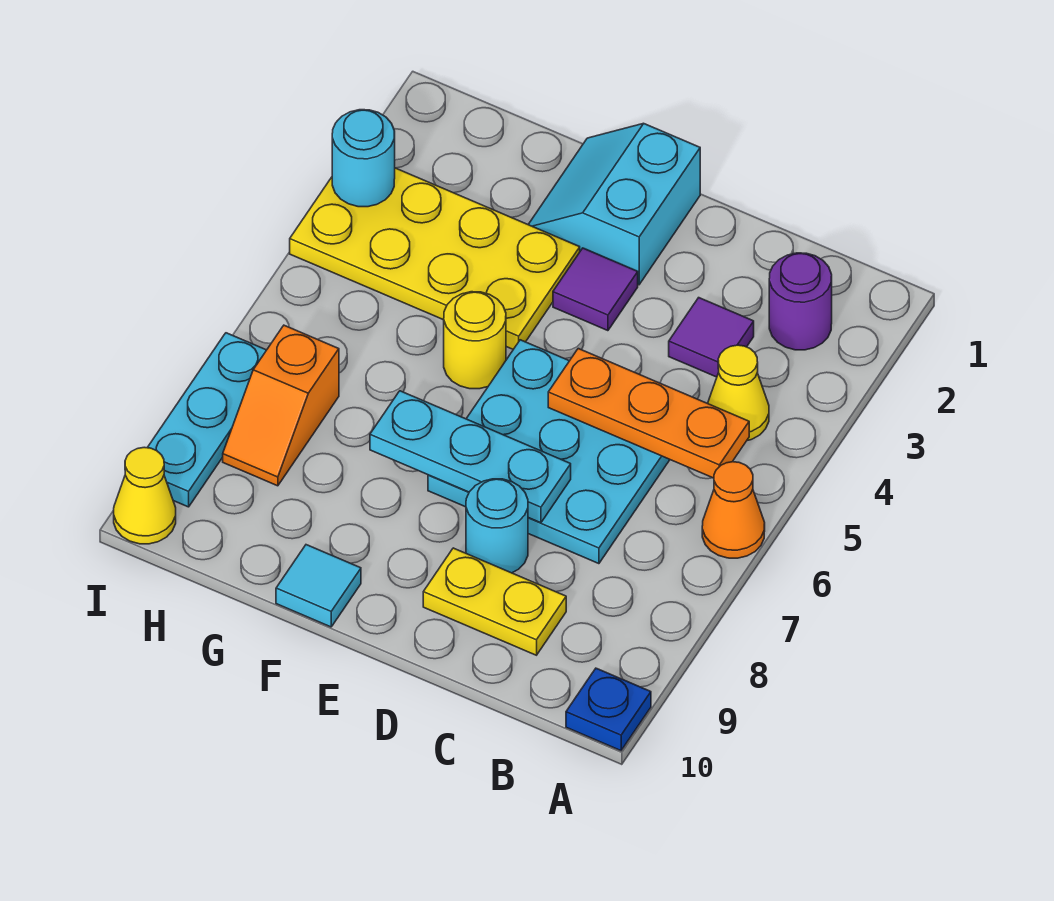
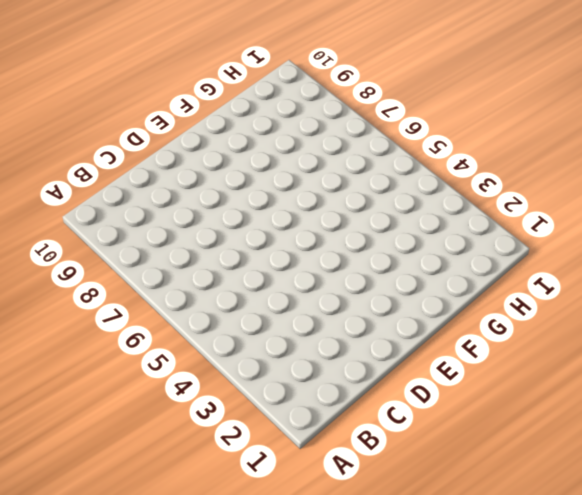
none -> orange cone A6 level 1
none -> blue plate A10 level 1
none -> purple round brick B2 level 1

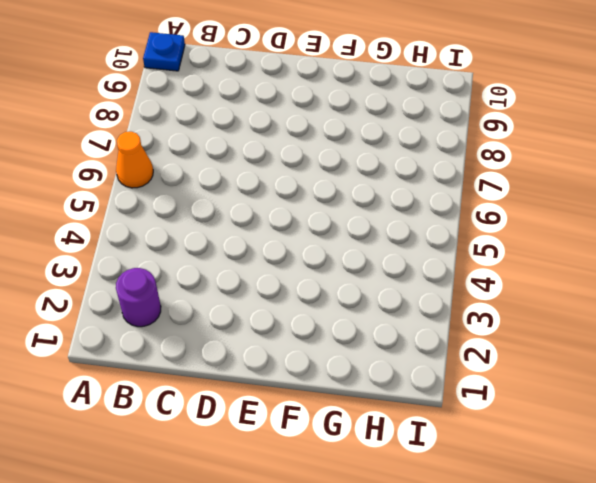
none -> yellow cone B4 level 1
none -> purple tile C3 level 1
none -> cyan plate C5:E7 level 1

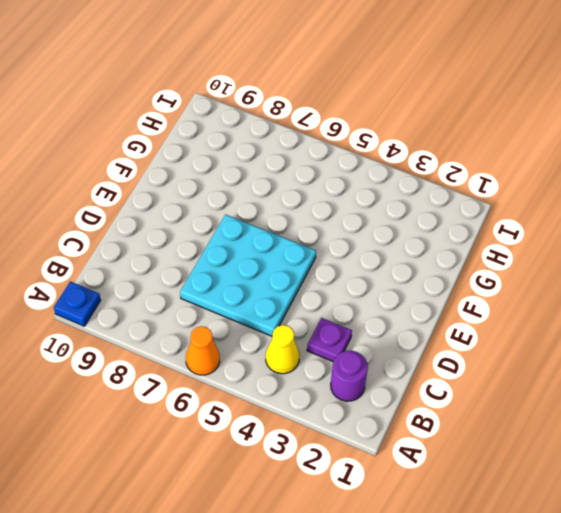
purple plate C3 level 1 -> purple tile C3 level 1
none -> yellow plate C9:D9 level 1
none -> cyan round brick D8 level 1
none -> cyan slope E1:F2 level 1 top E

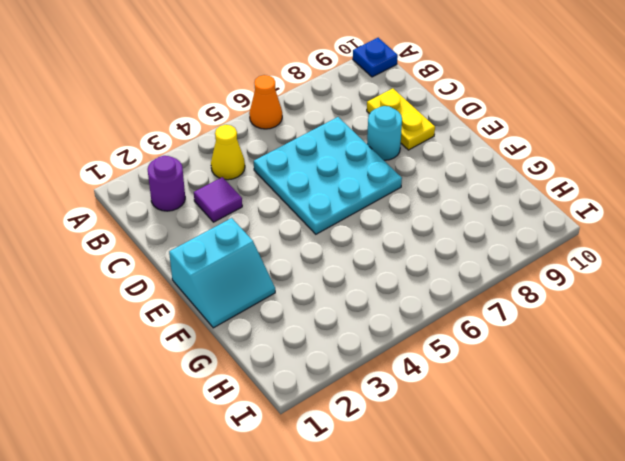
none -> purple tile E3 level 1
none -> yellow plate F3:I4 level 1
none -> yellow round brick F5 level 1

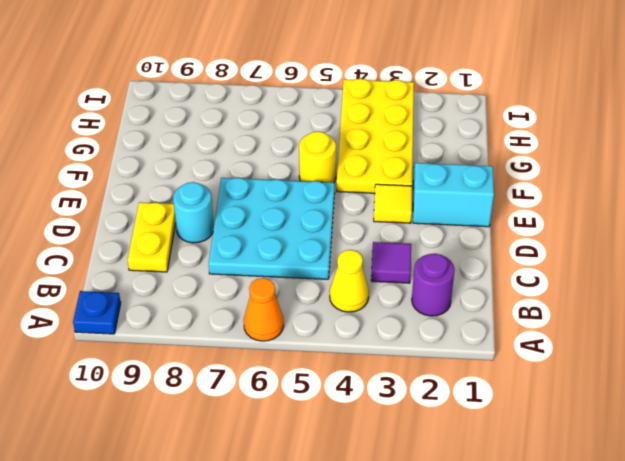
yellow tile E3 level 1 -> purple tile E3 level 1
none -> cyan tile F10 level 1
none -> orange slope H7:H8 level 1 top 7
none -> cyan plate I7:I9 level 1

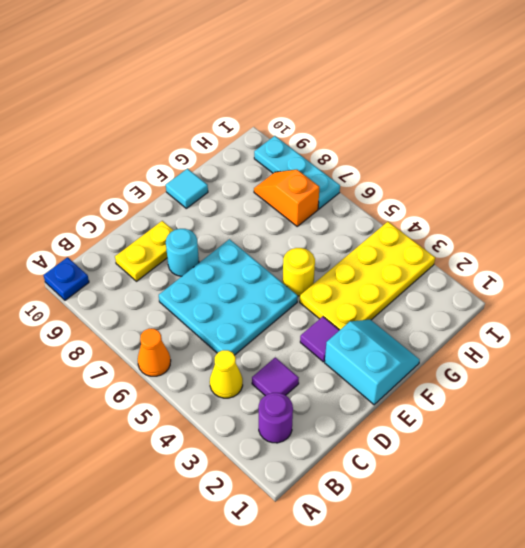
none -> yellow cone I10 level 1
none -> orange plate B5:D5 level 2
none -> cyan plate D7:F7 level 2

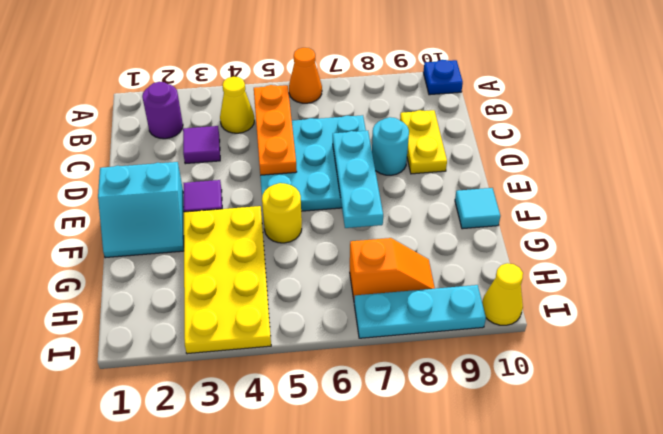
none -> cyan round brick I3 level 2

